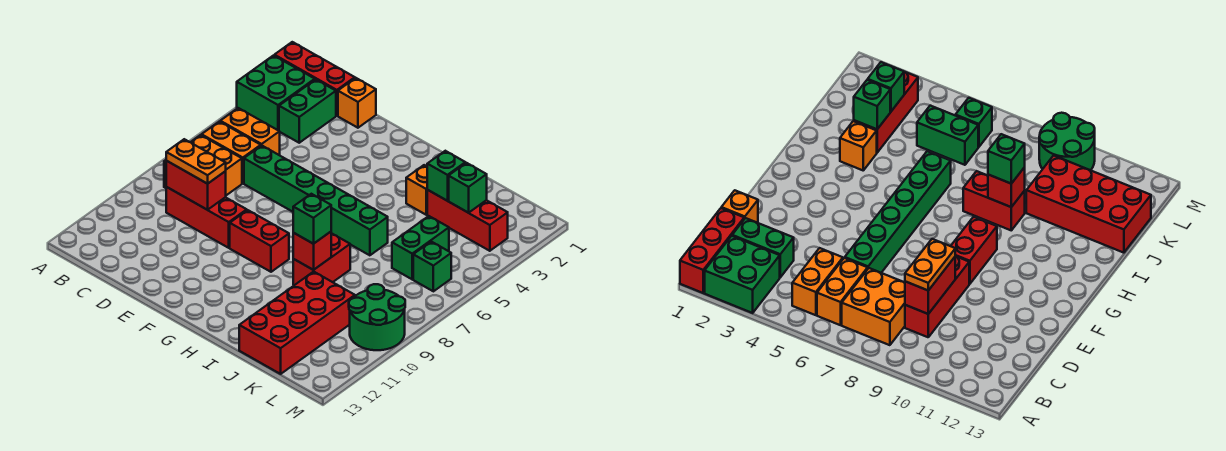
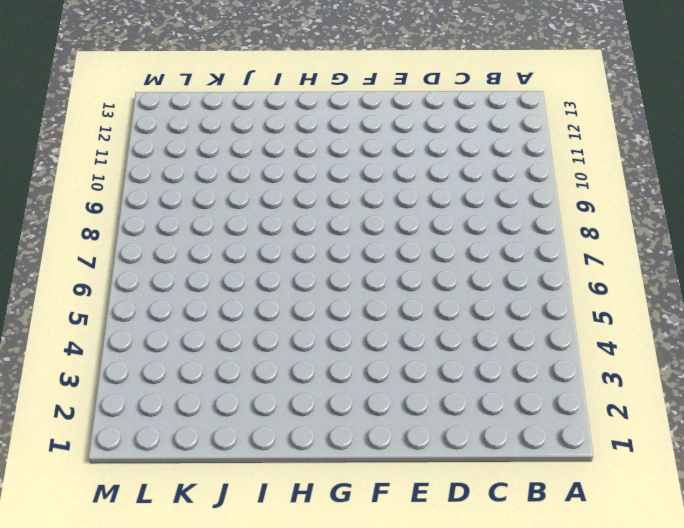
none -> red brick A1:C1 level 1
none -> green brick A2:B3 level 1
none -> orange brick B5:C5 level 1

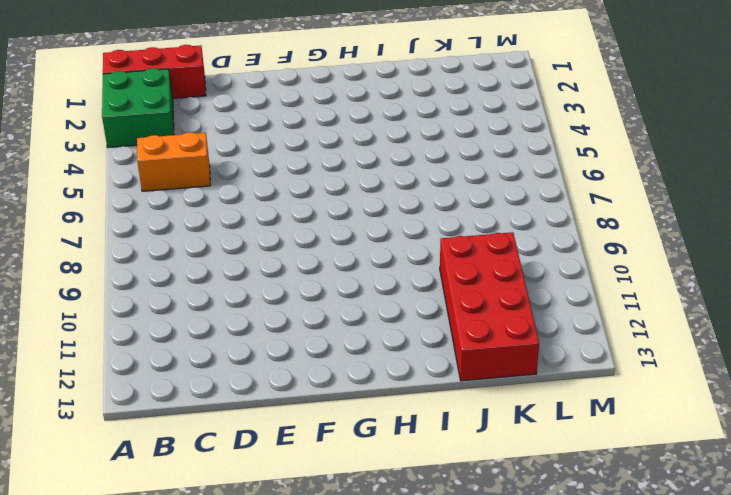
none -> orange brick B6:C6 level 1
none -> orange brick B7:C8 level 1
none -> green brick C2:C3 level 1

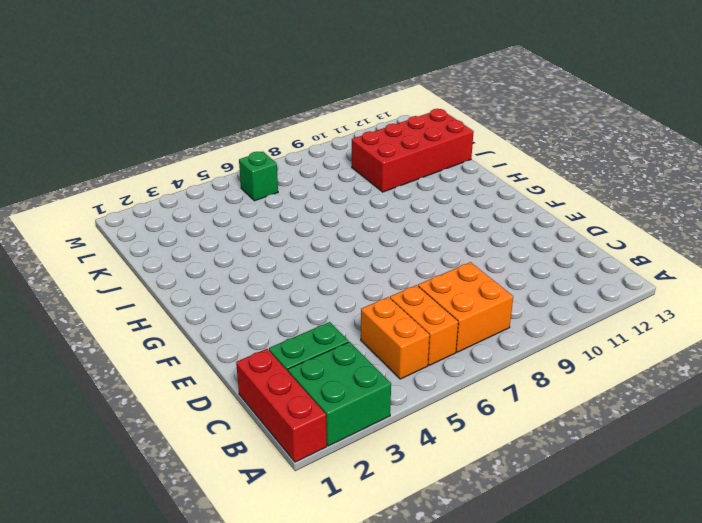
none -> red brick C9:E9 level 1
none -> orange brick D1 level 1
none -> green brick D6:I6 level 1

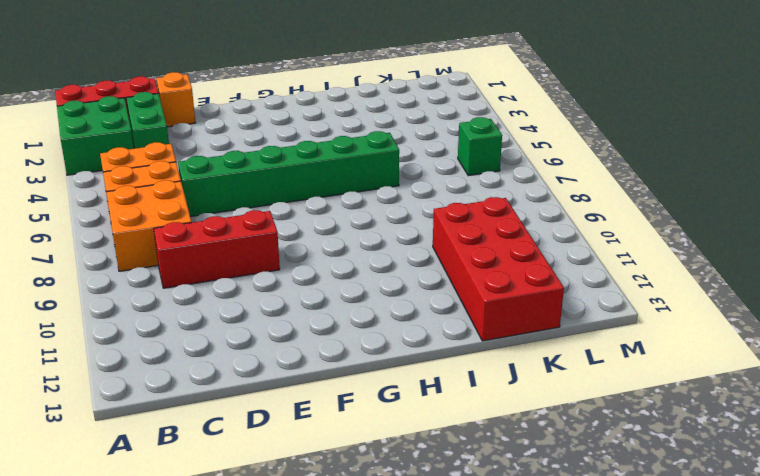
none -> red brick F9:G9 level 1
none -> orange brick I3 level 1
none -> red brick I8:I9 level 1

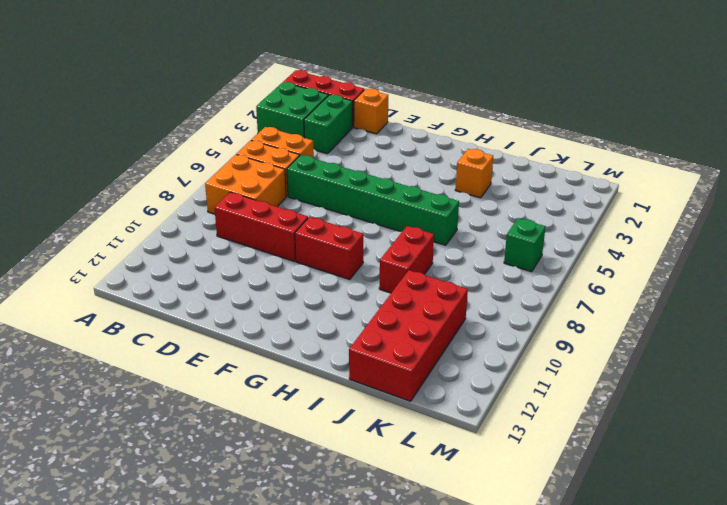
none -> red brick J3:L3 level 1
none -> green brick K5:K6 level 1
none -> green round brick L9:M10 level 1

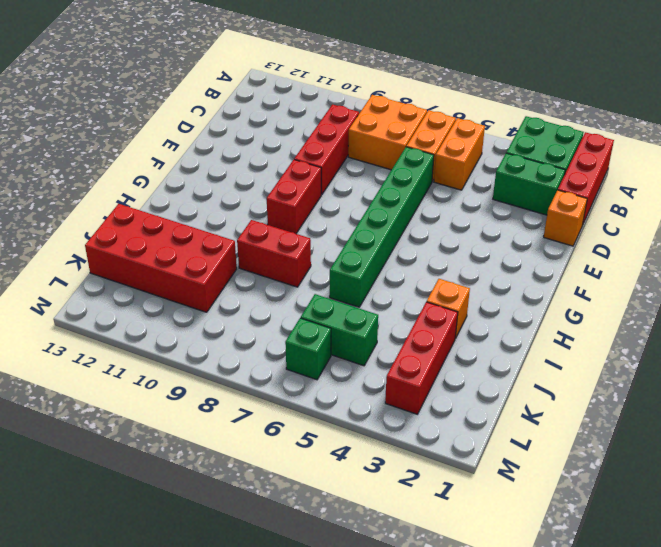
none -> green round brick L9:M10 level 1
none -> red brick C9:D9 level 2
none -> red brick I9 level 2

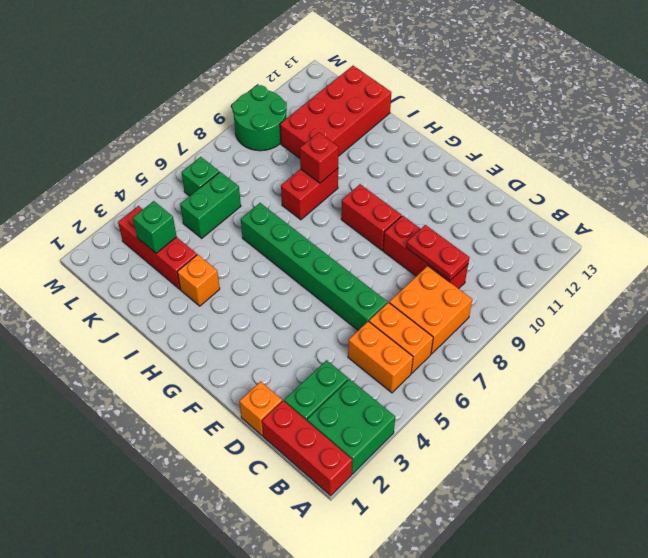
red plate C9:D9 level 2 -> red brick C9:D9 level 2
none -> green brick J3 level 2
none -> orange plate C9:D9 level 3
none -> green brick I9 level 3

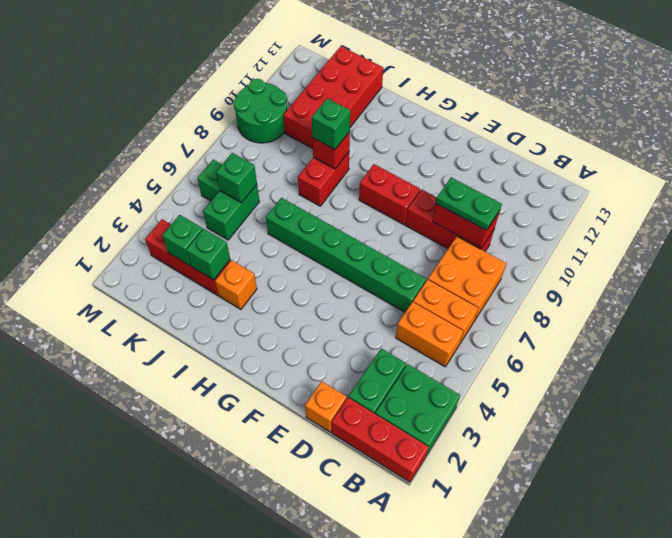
green plate C9:D9 level 3 -> orange plate C9:D9 level 3
green brick K6 level 2 -> none

